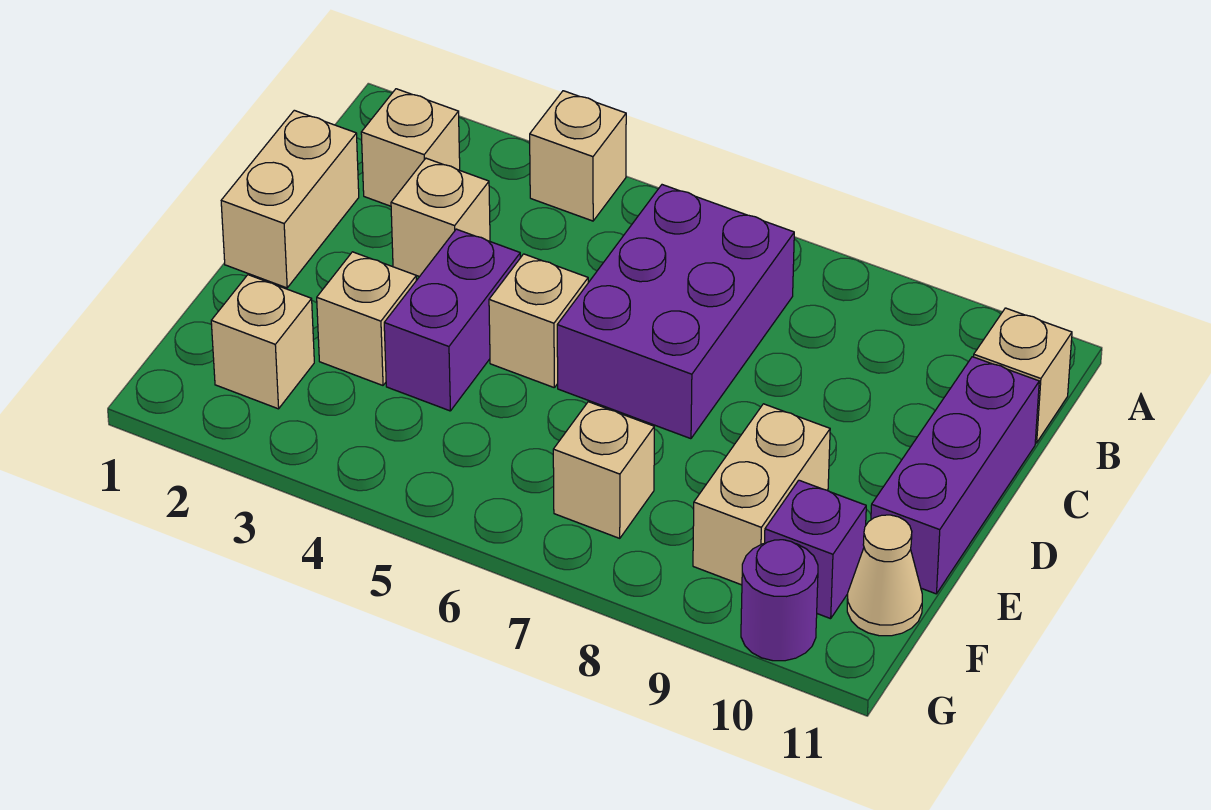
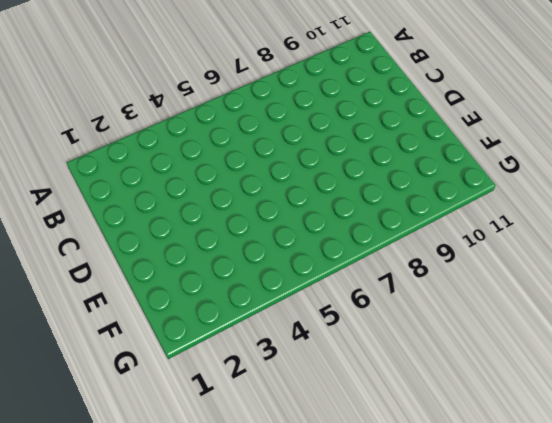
none -> tan brick A4 level 1
none -> tan brick B2 level 1
none -> purple brick B6:D7 level 1

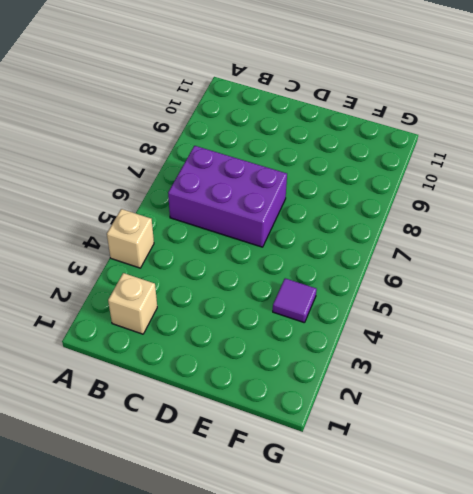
purple tile F4 level 1 -> none
none -> tan brick B11 level 1
none -> tan brick C1:D1 level 1
none -> tan brick C3 level 1

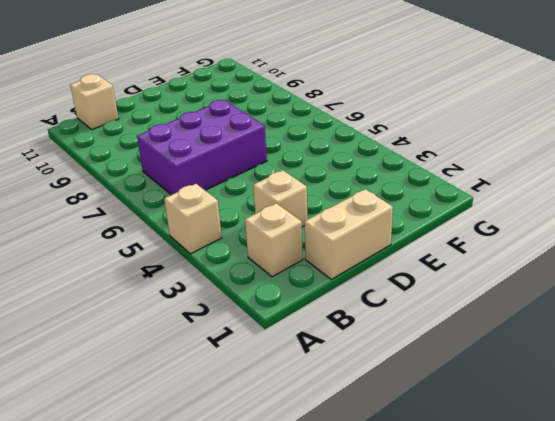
none -> purple brick C11:E11 level 1
none -> purple brick D4:E4 level 1
none -> tan brick D5 level 1

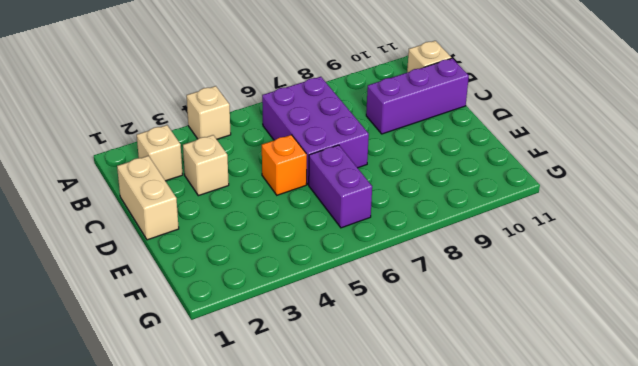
purple brick C9:C11 level 1 -> purple brick C11:E11 level 1
orange brick D5 level 1 -> tan brick D5 level 1
purple brick E6:F6 level 1 -> purple brick D4:E4 level 1
none -> tan brick E3 level 1
none -> tan brick E9:F9 level 1
none -> tan brick F2 level 1

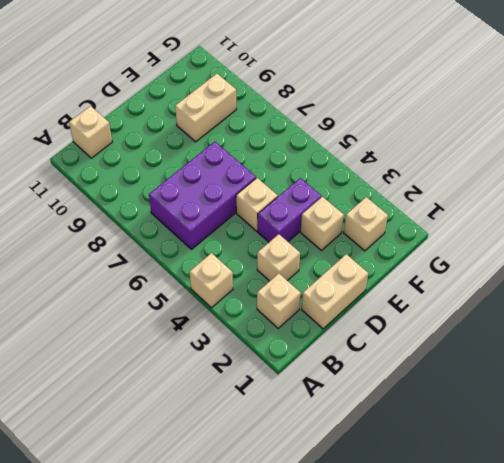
none -> purple brick C11:E11 level 1
none -> tan brick F7 level 1
none -> purple brick F10 level 1

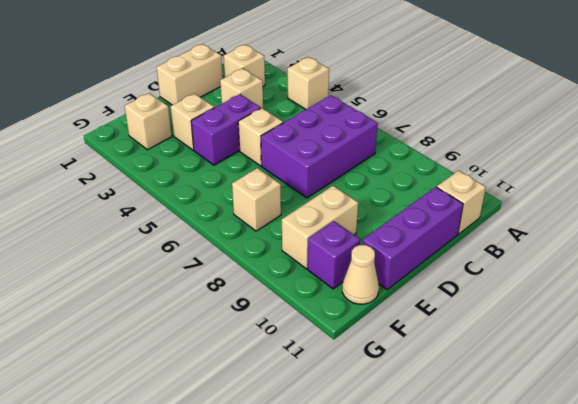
none -> purple round brick G10 level 1

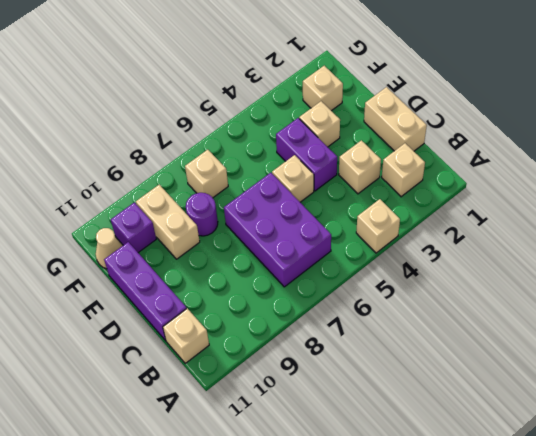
purple round brick E8 level 1 -> purple round brick G10 level 1

